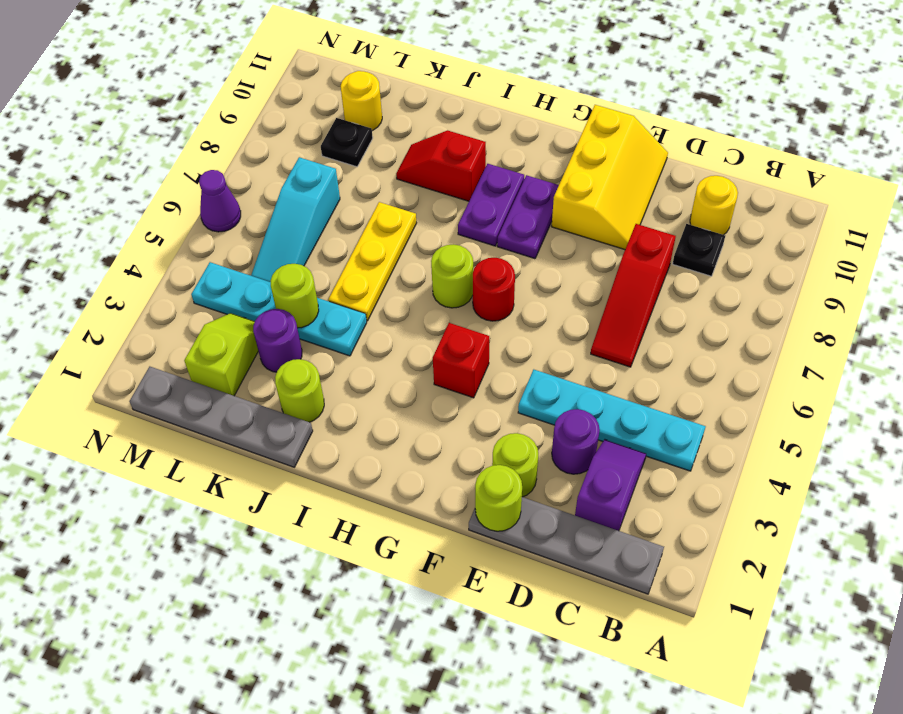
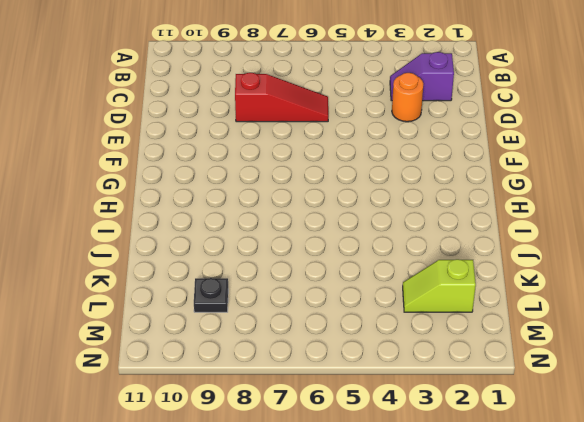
orange round brick D3 level 1 -> purple round brick D3 level 1
none -> grey plate B1:E1 level 1
none -> cyan plate B4:E4 level 1
none -> black plate C9 level 1

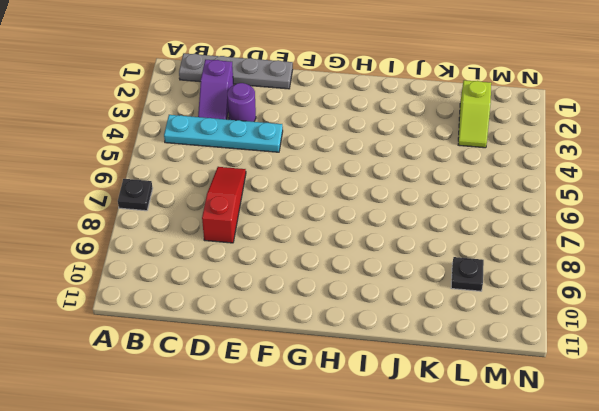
black plate A7 level 1 -> black plate C9 level 1
none -> yellow round brick C10 level 1
none -> lime round brick E2 level 1
none -> yellow slope E9:F11 level 1 top F

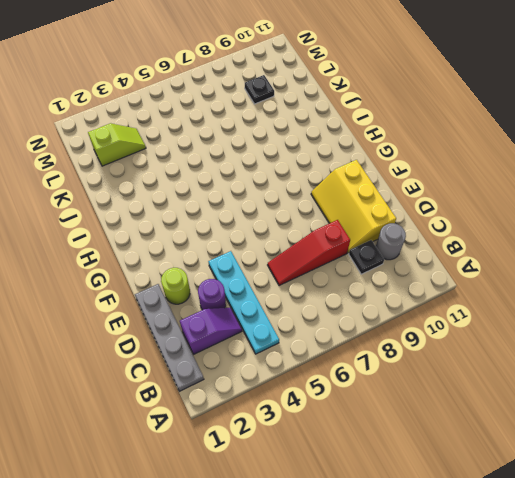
grey round brick C10 level 1 -> yellow round brick C10 level 1
yellow slope D9:F10 level 1 top 10 -> yellow slope E9:F11 level 1 top F
none -> red brick G4 level 1
none -> red round brick G6 level 1
none -> purple plate G8:G9 level 1

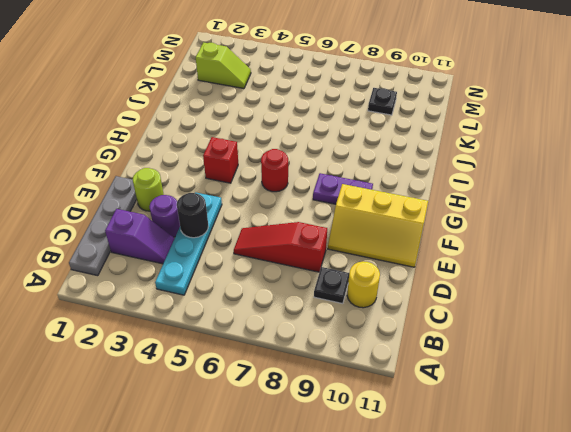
black round brick D4 level 2 -> none
none -> lime round brick H6 level 1
none -> purple plate H8:H9 level 1
none -> red slope I9:J9 level 1 top I

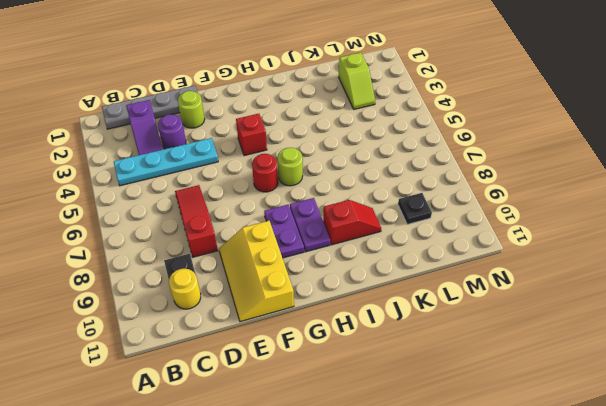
none -> grey plate J1:M1 level 1
none -> lime round brick J2 level 1
none -> cyan plate J4:M4 level 1

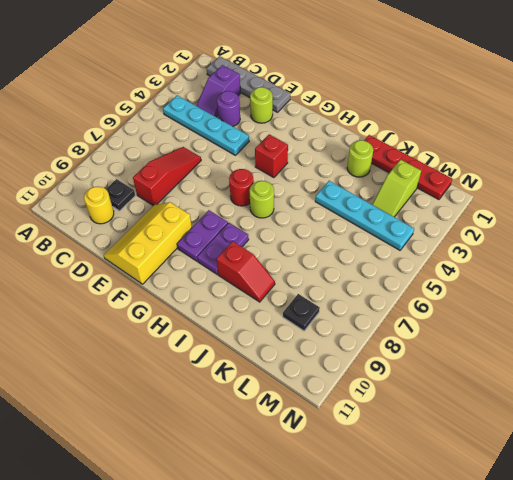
red plate J1:M1 level 1 -> grey plate J1:M1 level 1
none -> yellow plate J5:J7 level 1
none -> purple round brick K3 level 1
none -> cyan slope L5:L7 level 1 top 7

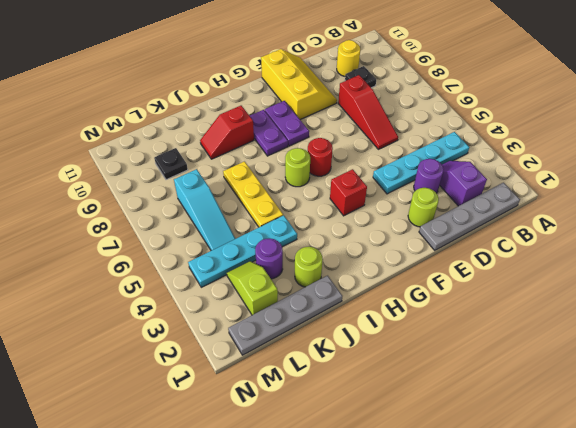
none -> yellow round brick L10 level 1
none -> purple cone N6 level 1
none -> lime round brick E1 level 2

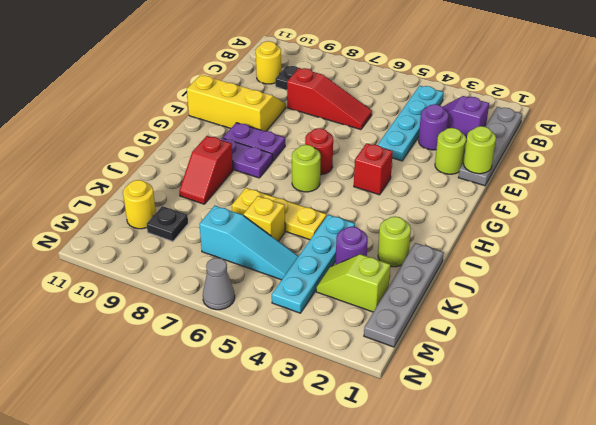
yellow brick K6 level 1 -> none
grey cone N6 level 1 -> purple cone N6 level 1
none -> lime round brick K4 level 2

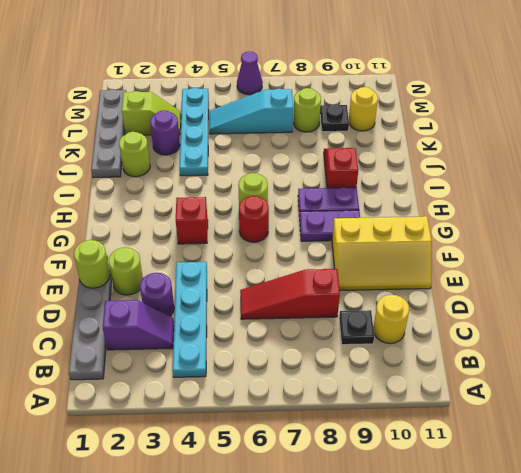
lime round brick L8 level 1 -> lime round brick K4 level 2
none -> yellow plate J5:J7 level 1

